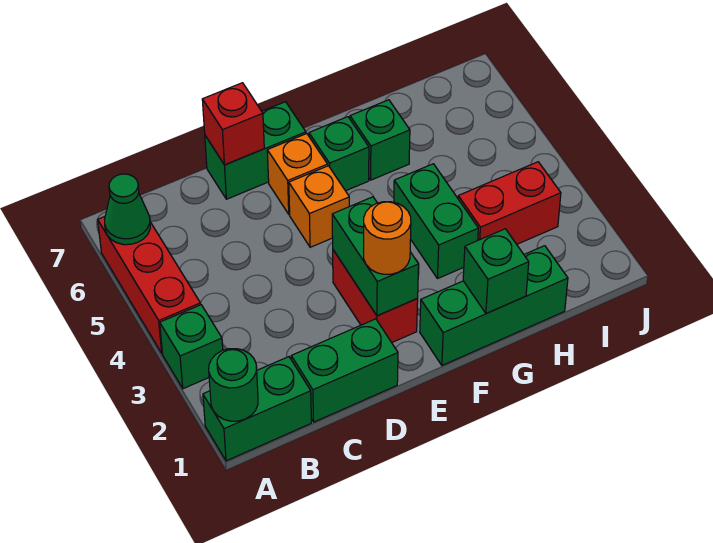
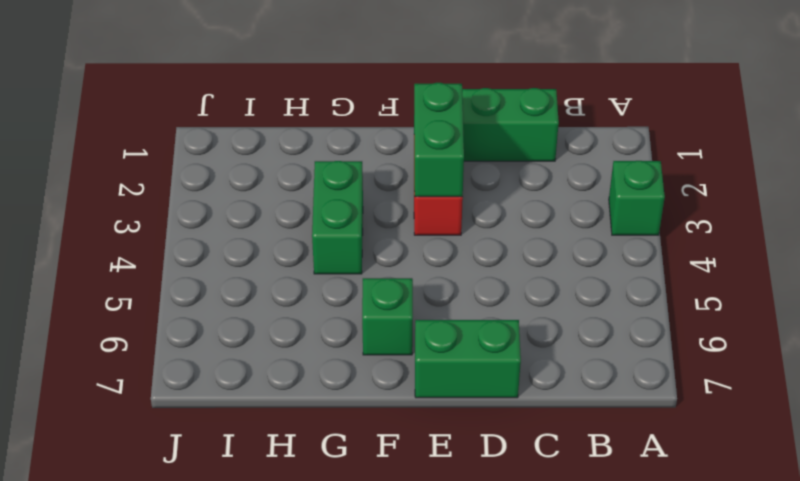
none -> green brick A1:B1 level 1
none -> red brick A4:A6 level 1
none -> orange brick E5 level 1

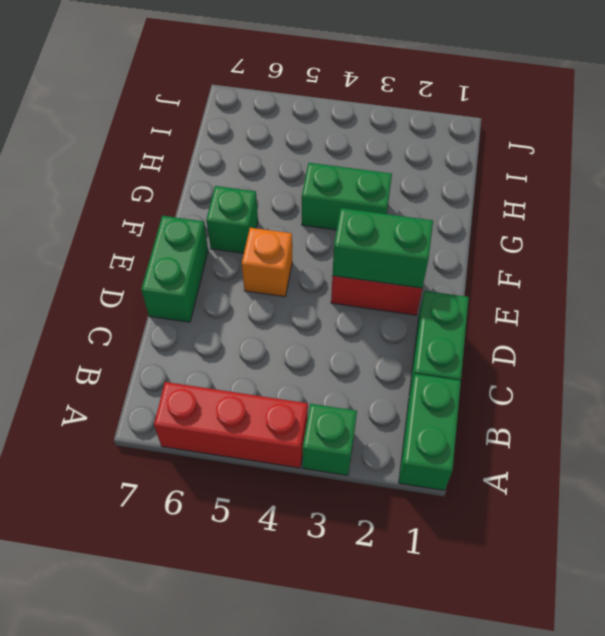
none -> orange brick E6 level 1
none -> green brick F1:H1 level 1
none -> green brick G6 level 1

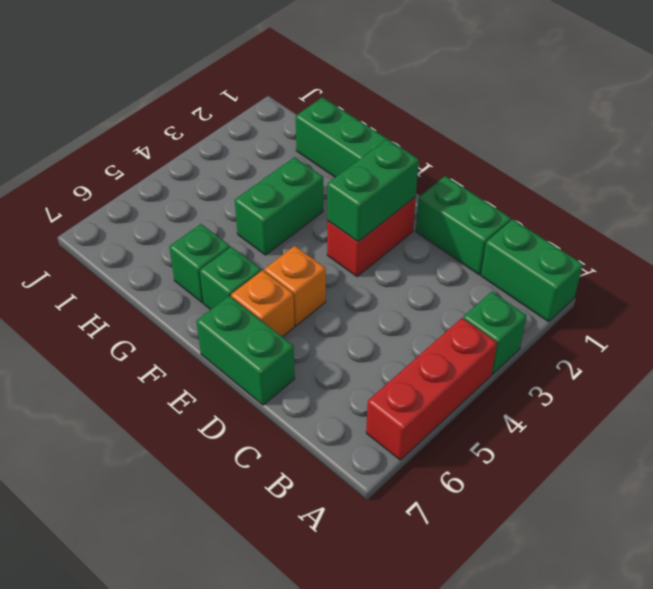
none -> red brick H3:I3 level 1
none -> green round brick A1 level 2
none -> green cone A6 level 2

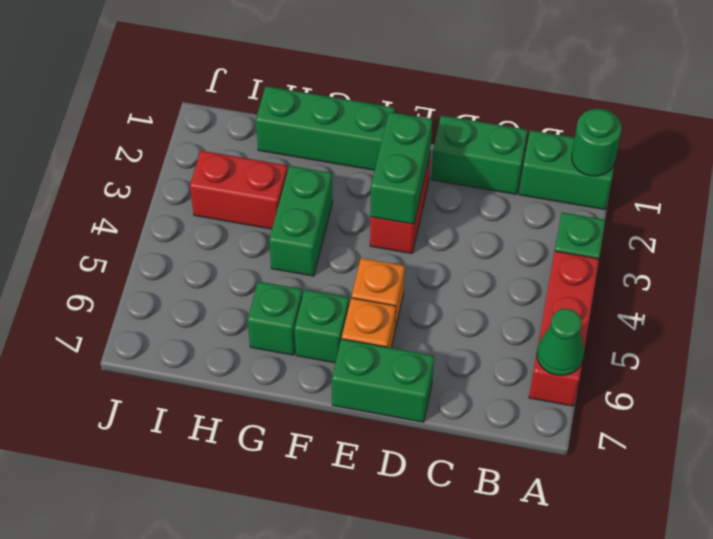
none -> red brick D7 level 2
none -> green brick G1 level 2
none -> orange round brick E2 level 3

